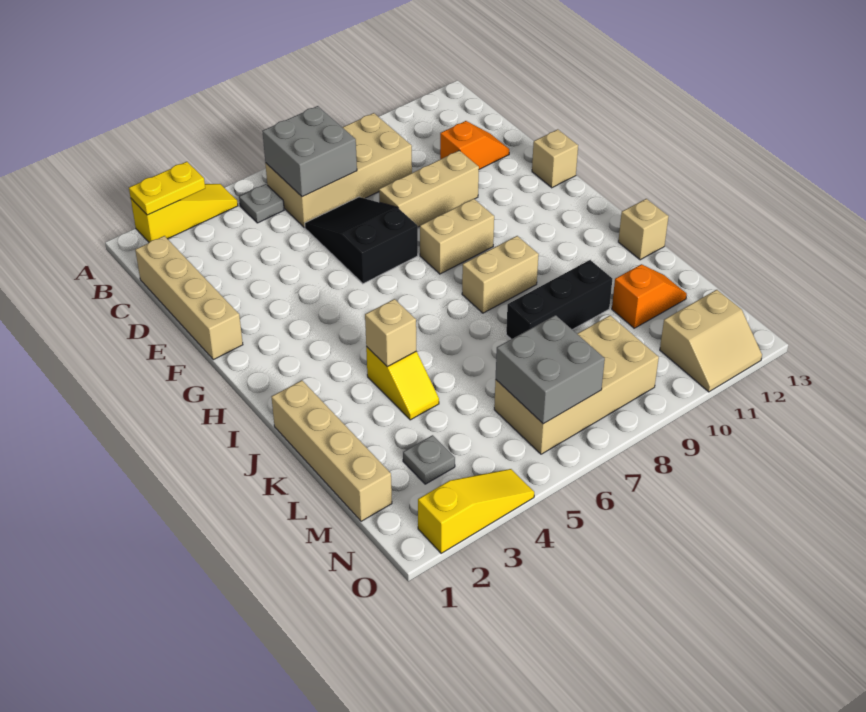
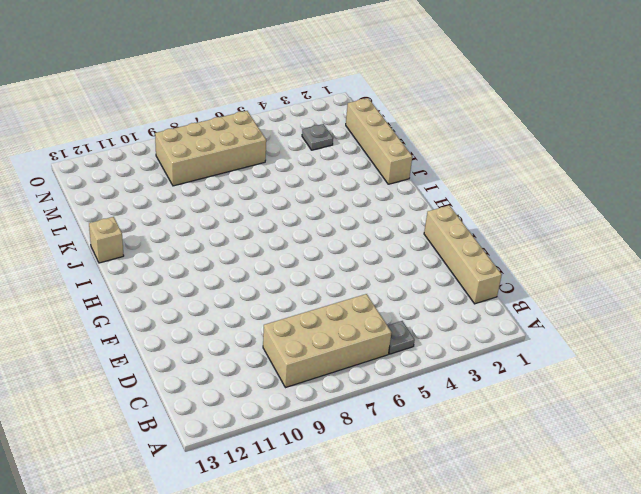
none -> yellow slope A2:A4 level 1 top 2
none -> black slope D6:F7 level 1 top F
none -> orange slope D11:D12 level 1 top 11

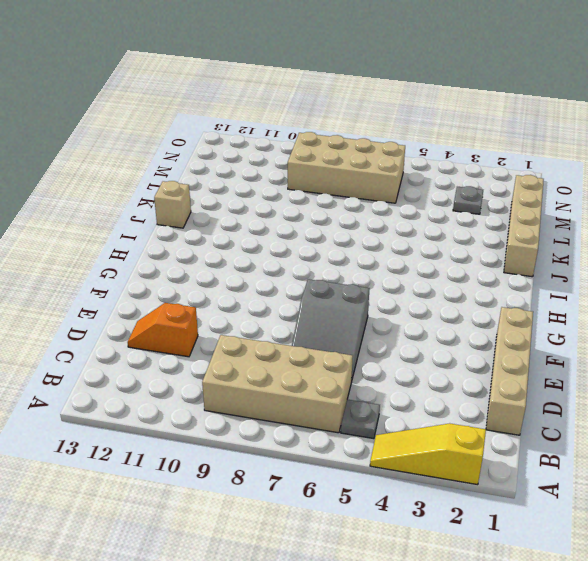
grey slope D6:F7 level 1 top F -> black slope D6:F7 level 1 top F
none -> tan brick E8:E10 level 1
none -> tan brick F13 level 1
none -> tan brick G8:G9 level 1

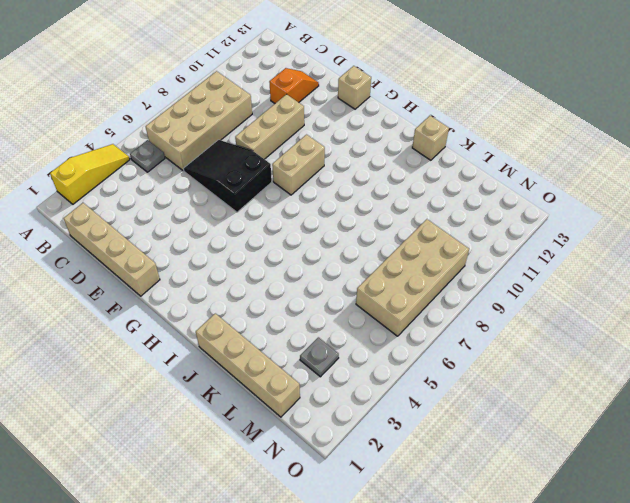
none -> tan brick I8:I9 level 1
none -> yellow slope J4:K4 level 1 top J
none -> black brick K8:K10 level 1

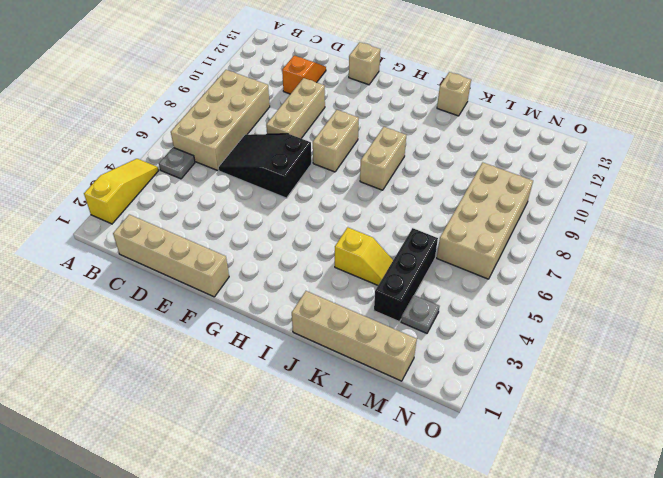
black brick L3:L5 level 1 -> black brick K8:K10 level 1
none -> orange slope L11:L12 level 1 top 11
none -> tan slope N11:O12 level 1 top N
none -> yellow slope O2:O4 level 1 top 2

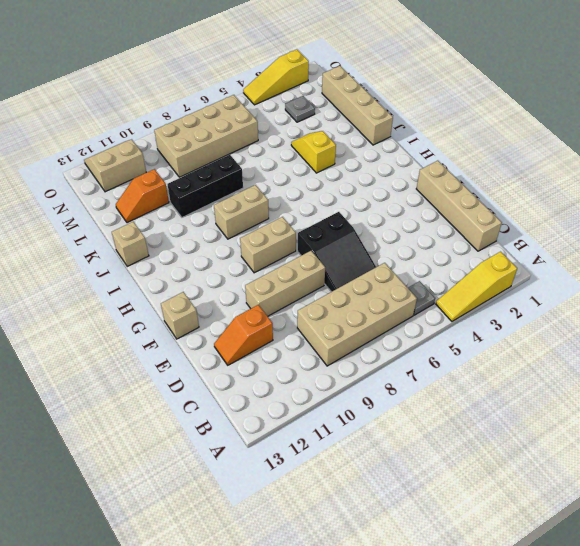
none -> yellow plate A2:A3 level 2
none -> grey brick B6:C7 level 2
none -> tan brick J4 level 2

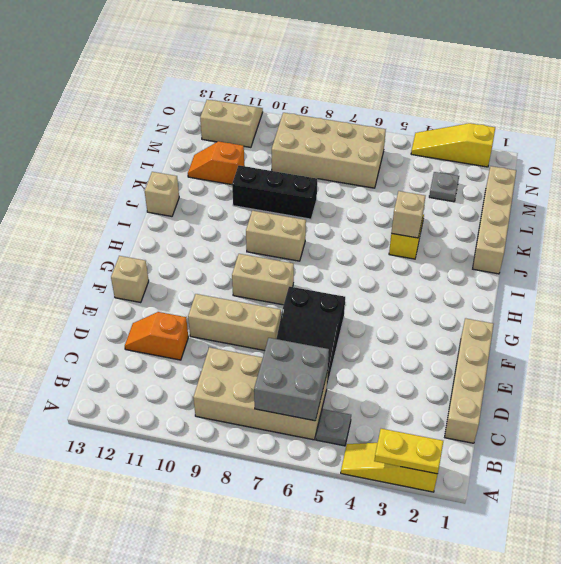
none -> grey brick M6:N7 level 2

